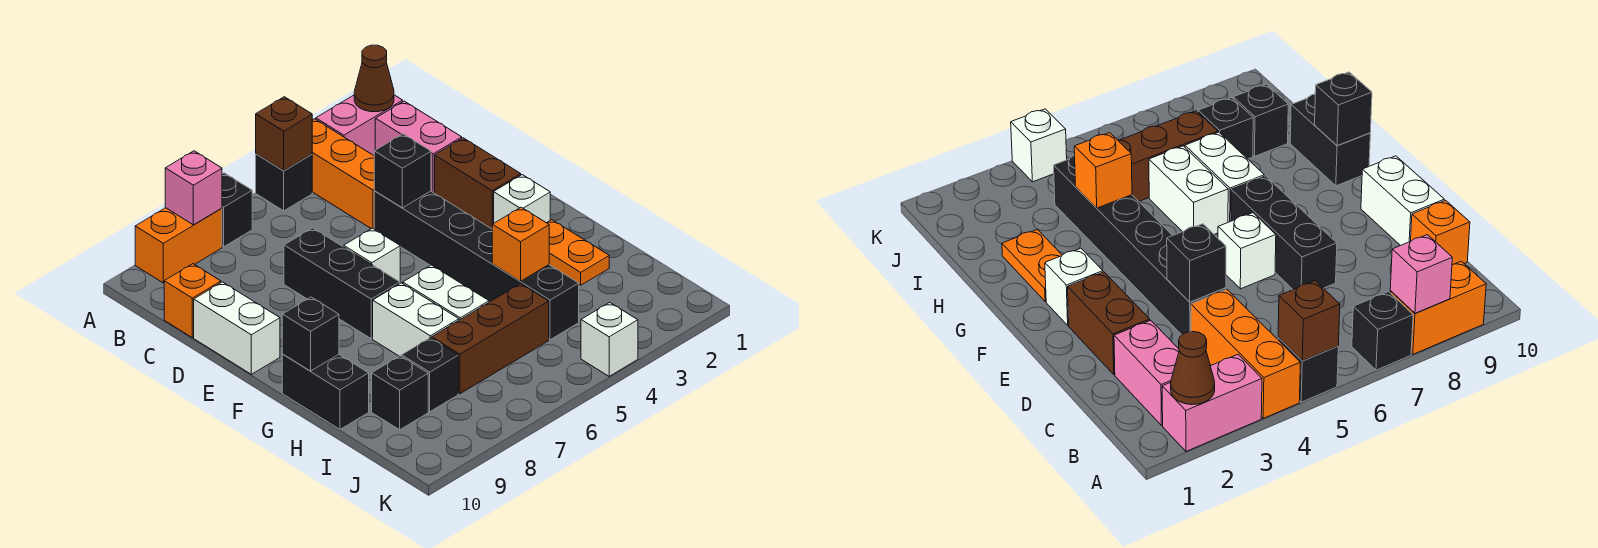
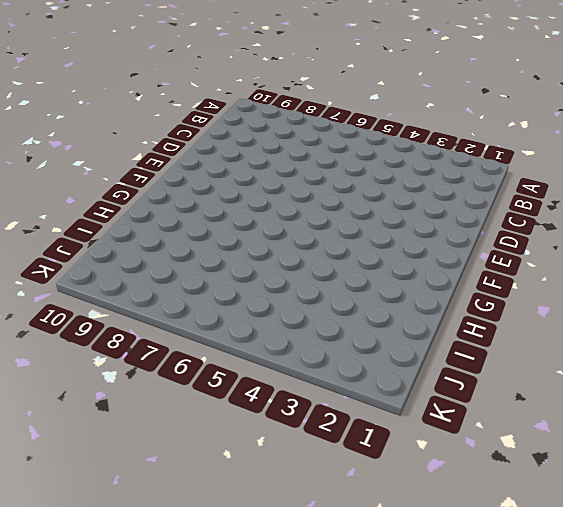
none -> pink brick A2:A3 level 1
none -> orange brick A4:C4 level 1
none -> black brick A5 level 1

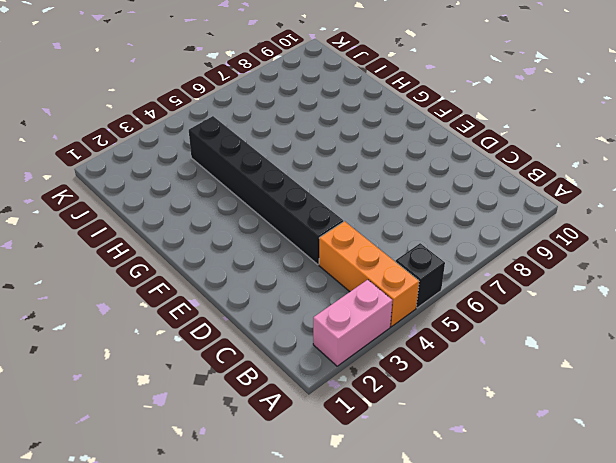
none -> black brick A7 level 1
none -> orange brick A8:A9 level 1
none -> pink brick B2:C2 level 1

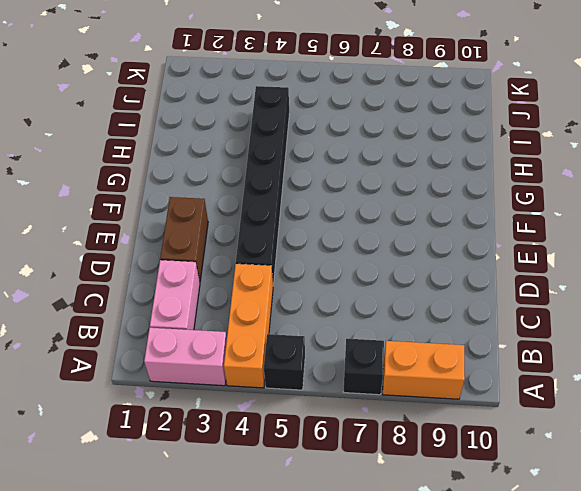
none -> orange brick C10 level 1
none -> black brick D7:F7 level 1
none -> white brick D10:E10 level 1

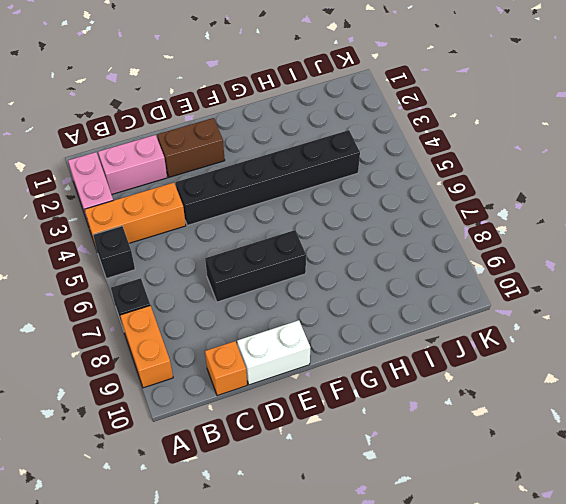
none -> white brick E6 level 1
none -> white brick F2 level 1
none -> orange plate G2:H2 level 1

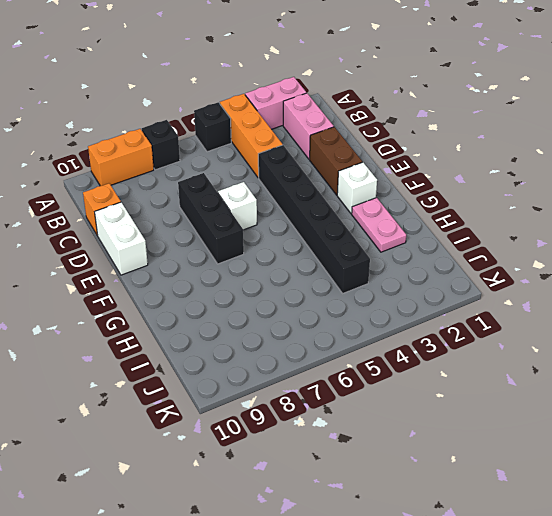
pink plate G2:H2 level 1 -> orange plate G2:H2 level 1
none -> white brick G6:H6 level 1
none -> white brick G7:H7 level 1
none -> black brick G10:H10 level 1

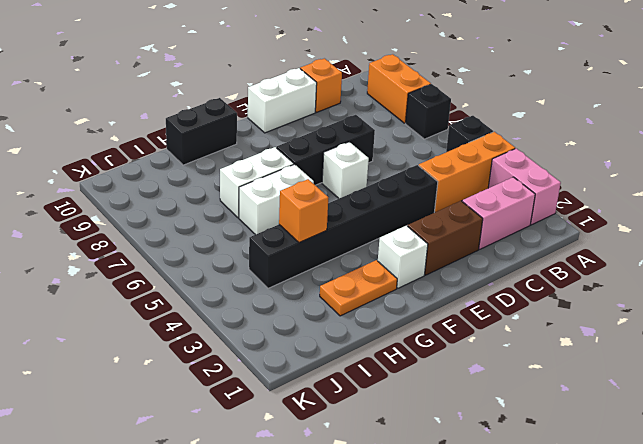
none -> brown brick I5:I7 level 1
none -> black brick I8 level 1
none -> black brick I9 level 1

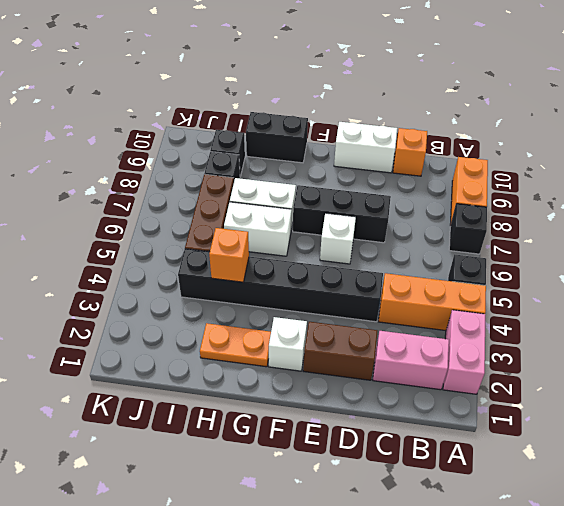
none -> white brick K4 level 1
none -> brown cone A2 level 2
none -> brown brick A5 level 2

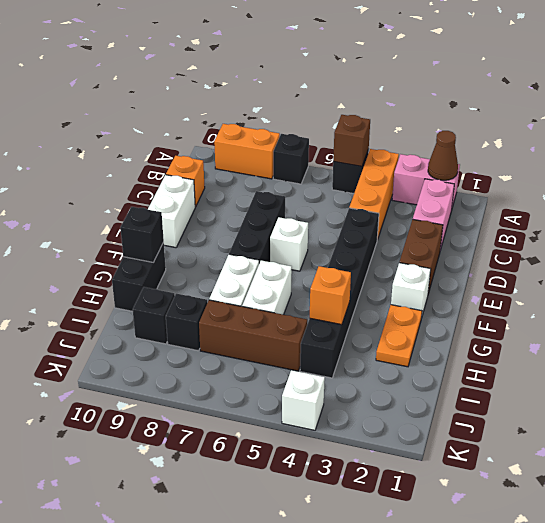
none -> pink brick A8 level 2
none -> black brick D4 level 2

